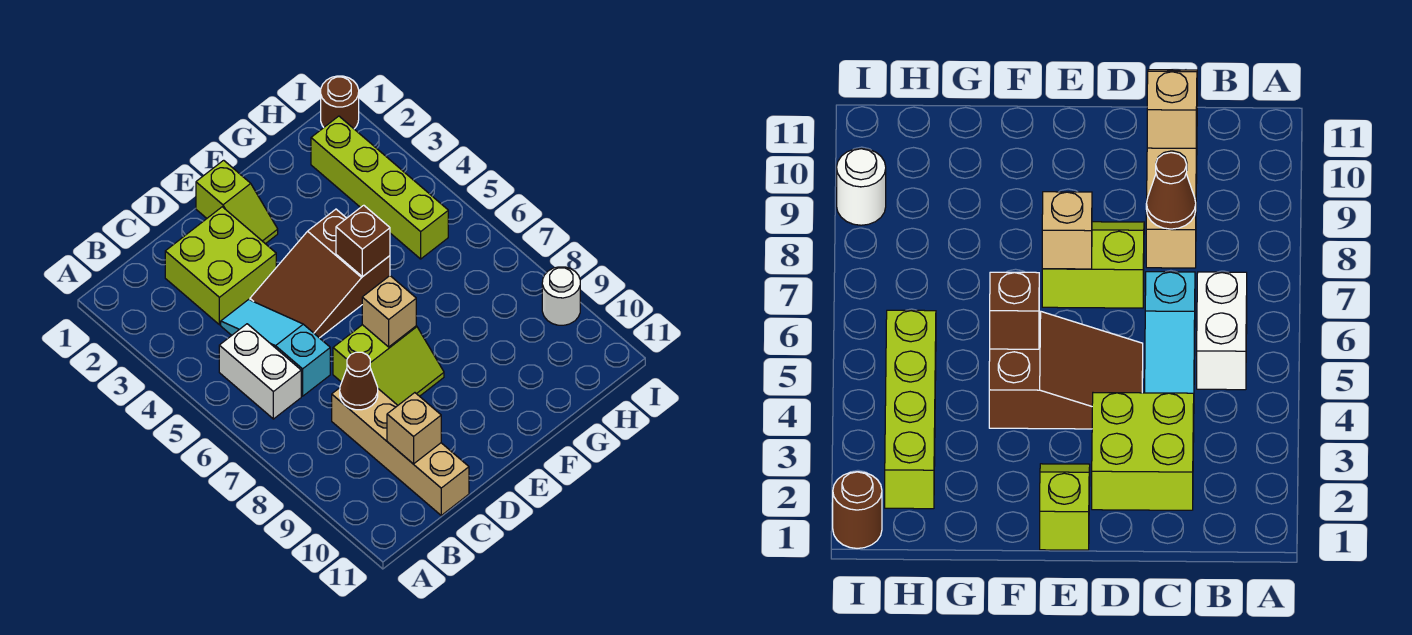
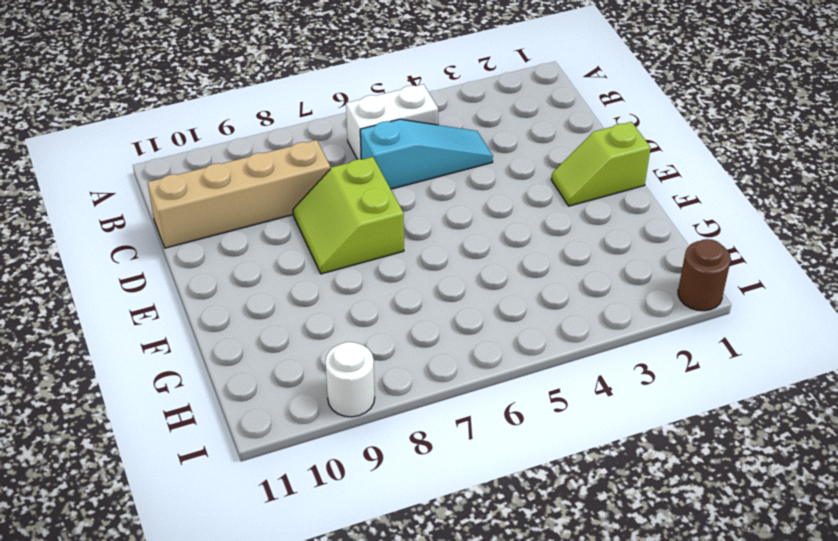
none -> lime brick C2:D3 level 1
none -> brown slope D4:F5 level 1 top F
none -> lime brick H2:H5 level 1

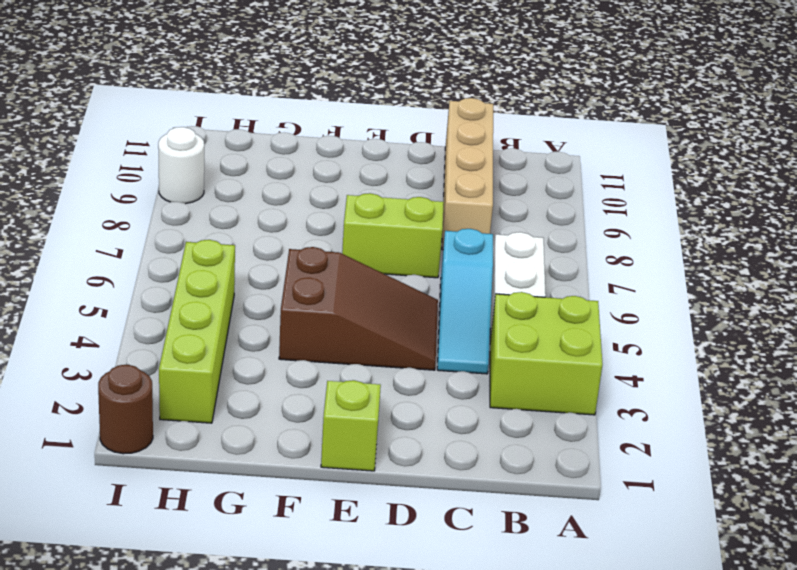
lime brick A3:B4 level 1 -> lime brick C2:D3 level 1
none -> brown cone C8 level 2
none -> tan brick C10 level 2
none -> tan brick E7 level 2

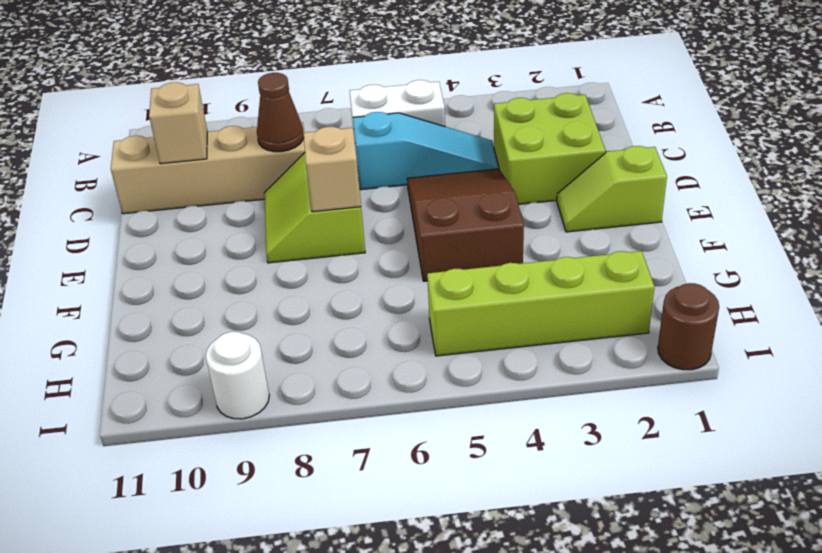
none -> brown brick F5 level 2

